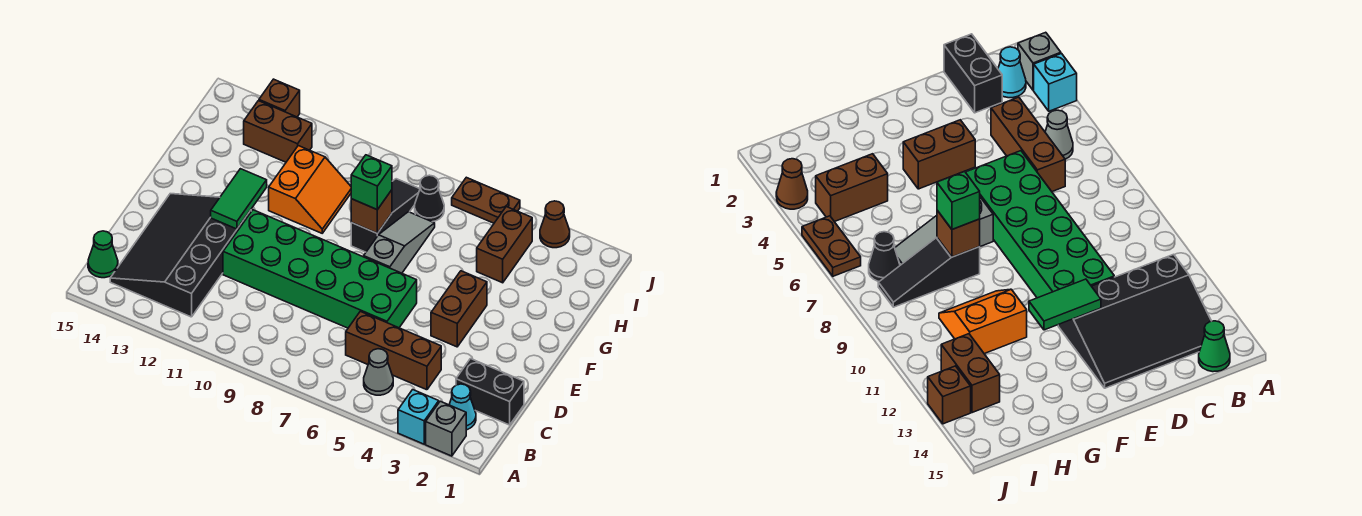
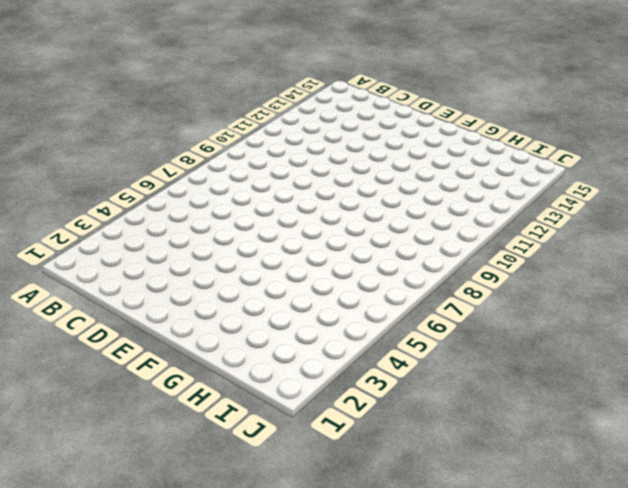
none -> grey brick A2 level 1
none -> cyan brick A3 level 1
none -> cyan cone B2 level 1

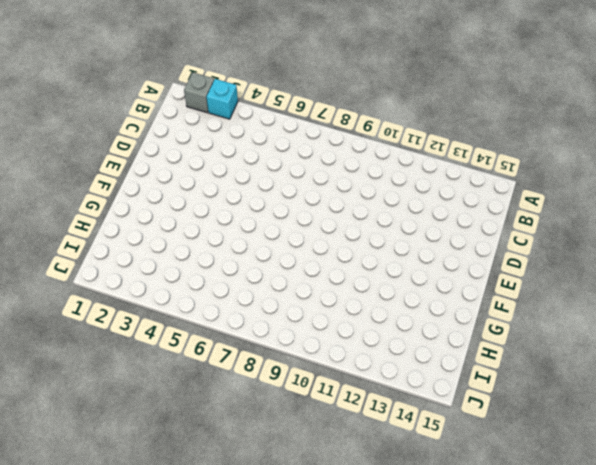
none -> cyan cone B2 level 1
none -> grey cone B5 level 1
none -> black slope B12:E14 level 1 top 12

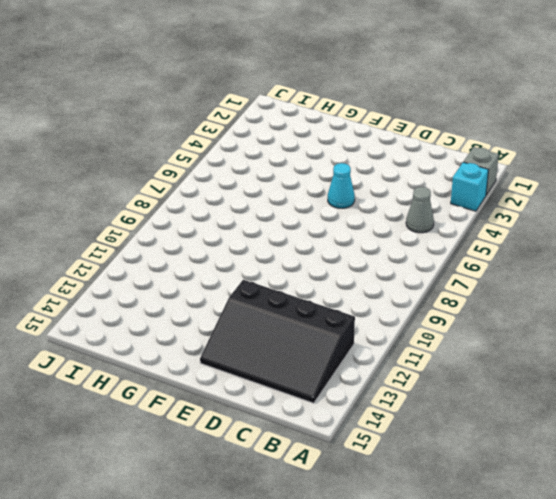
cyan cone E5 level 1 -> cyan cone B2 level 1
none -> green cone B15 level 1
none -> black brick C1:C2 level 1
none -> brown brick C4:C6 level 1

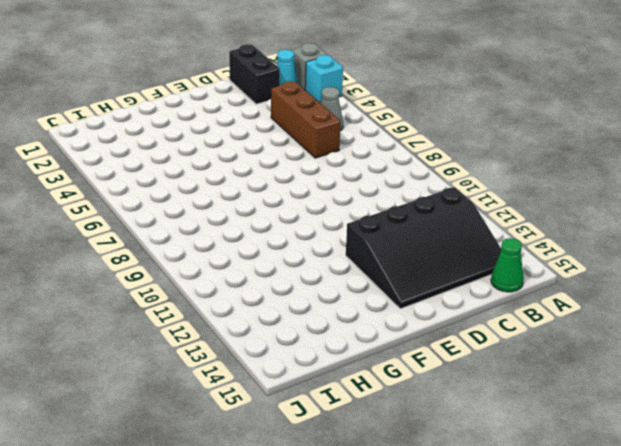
none -> green brick D6:E11 level 1
none -> brown brick E4:F4 level 1
none -> grey slope F7:H7 level 1 top F

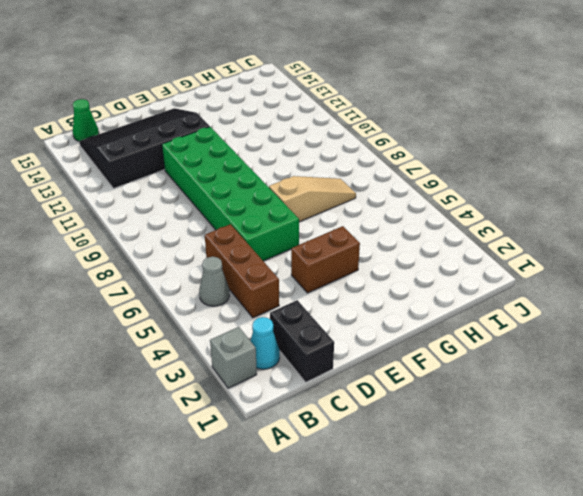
tan slope F7:H7 level 1 top F -> grey slope F7:H7 level 1 top F
none -> cyan brick A3 level 1
none -> black slope G8:I8 level 1 top G
none -> orange slope G10:H11 level 1 top 11

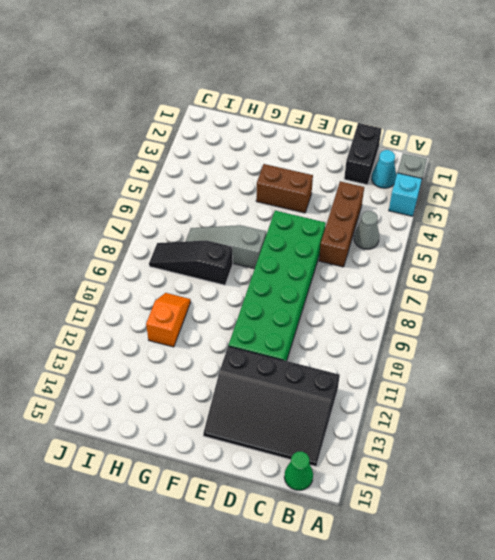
orange slope H10:H11 level 1 top 11 -> orange slope G10:H11 level 1 top 11
none -> brown brick H4:I4 level 1
none -> black cone I7 level 1
none -> brown brick I12:I13 level 1

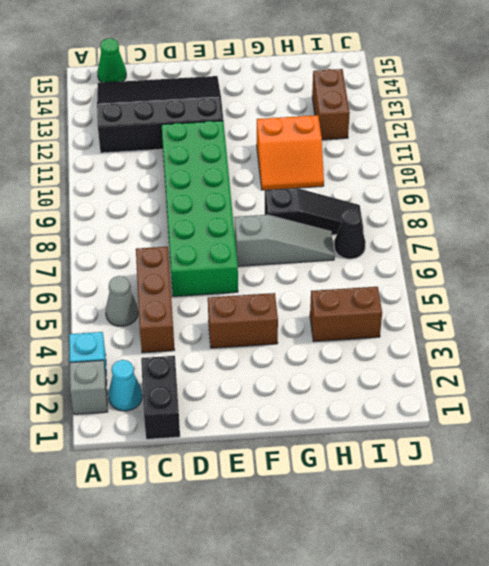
none -> brown cone J3 level 1
none -> brown plate J5:J6 level 1
none -> brown brick J13 level 1

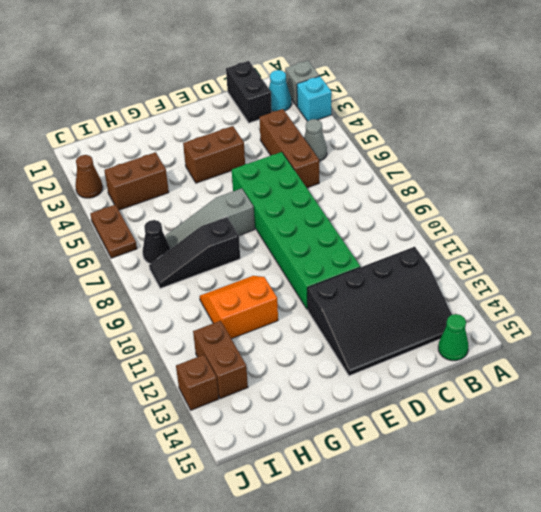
none -> green tile E12:F12 level 2
none -> brown brick G8 level 2
none -> green brick G8 level 3

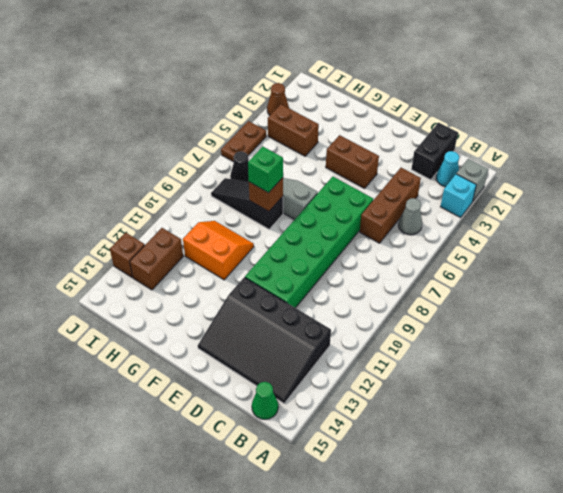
none -> green tile E12:F12 level 2

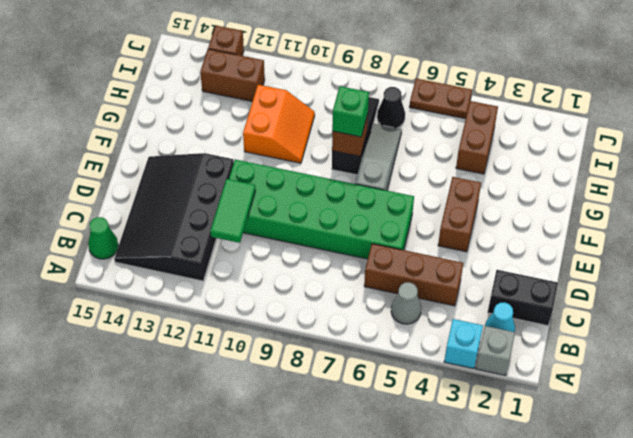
green tile C11:D11 level 2 -> green tile E12:F12 level 2
none -> brown cone J3 level 1

